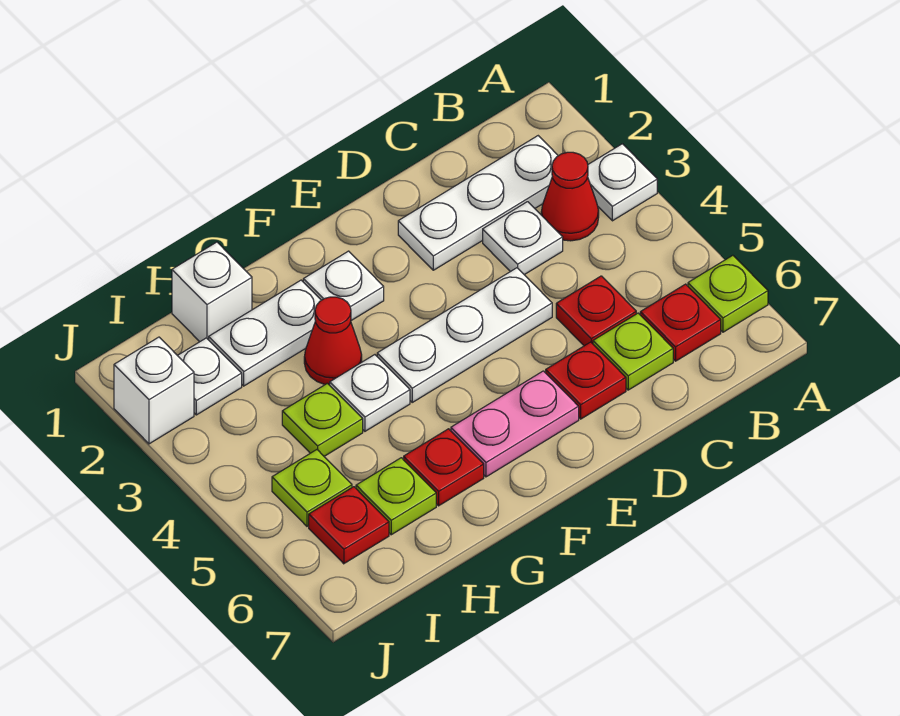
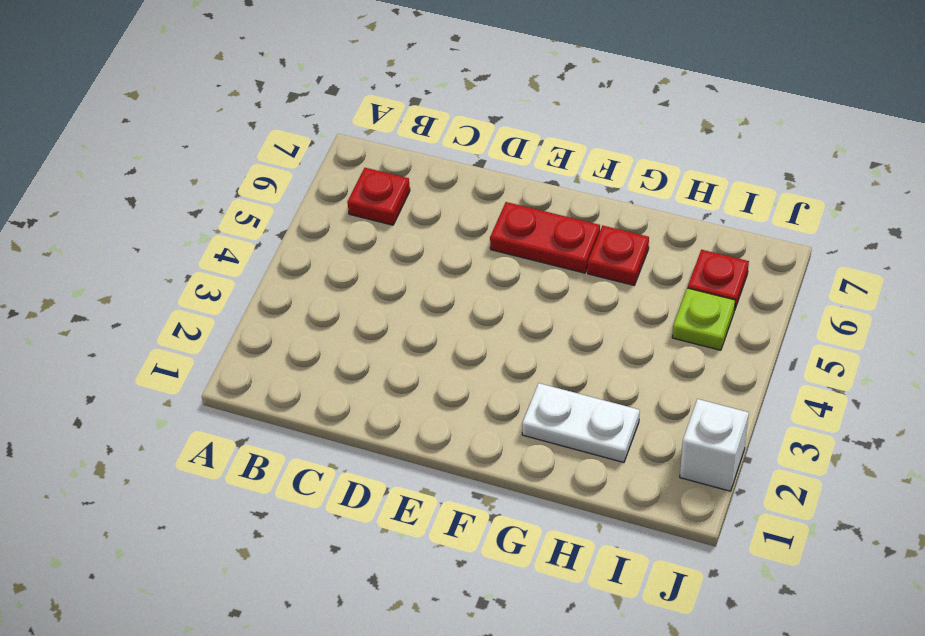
red plate E6:F6 level 1 -> pink plate E6:F6 level 1
none -> white plate A3 level 1
none -> lime plate A6 level 1
none -> white plate B2:D2 level 1

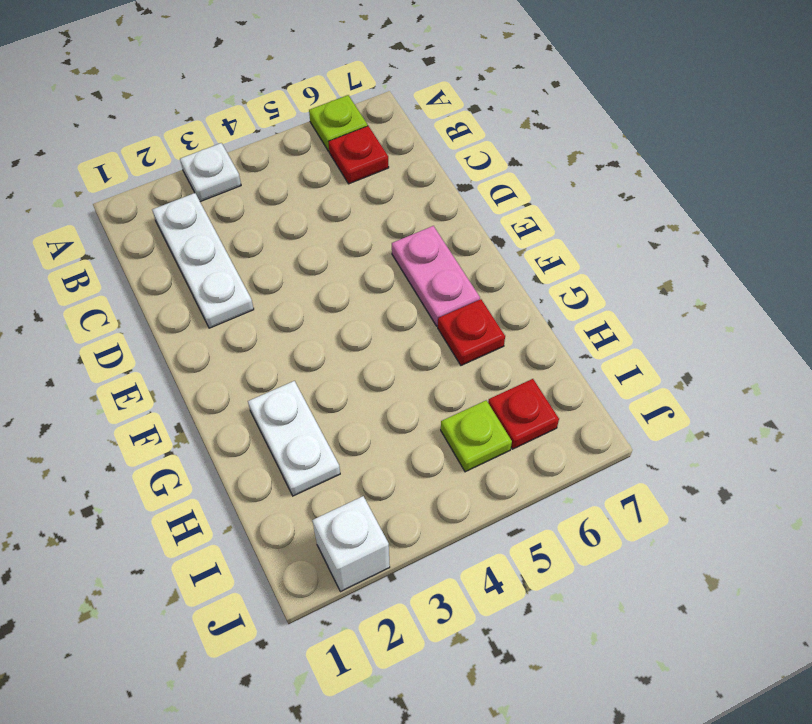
none -> red cone B3 level 1
none -> white plate C3 level 1
none -> red plate C5 level 1

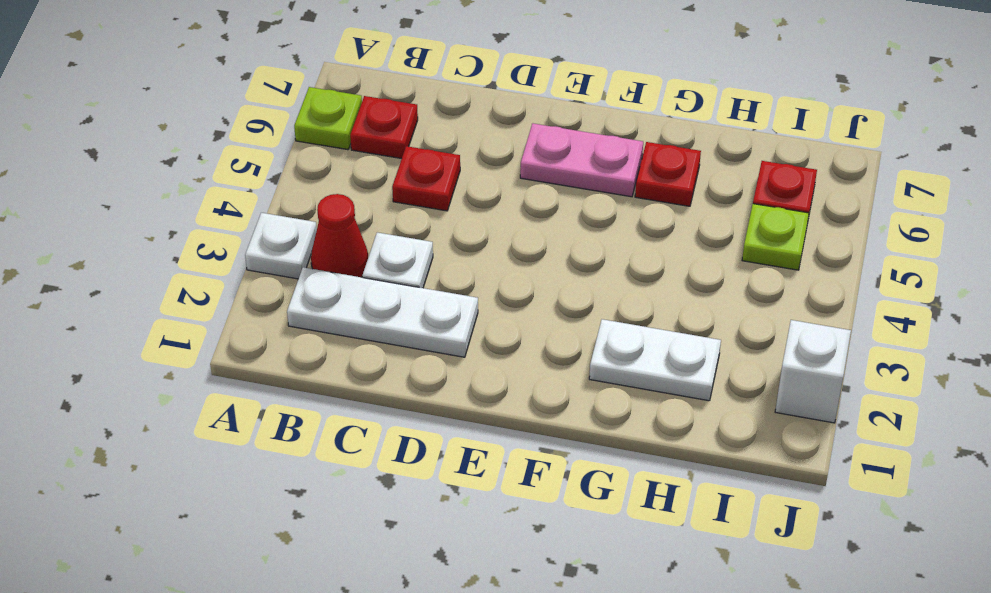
none -> lime plate C6 level 1
none -> white plate D4:F4 level 1
none -> red plate D6 level 1

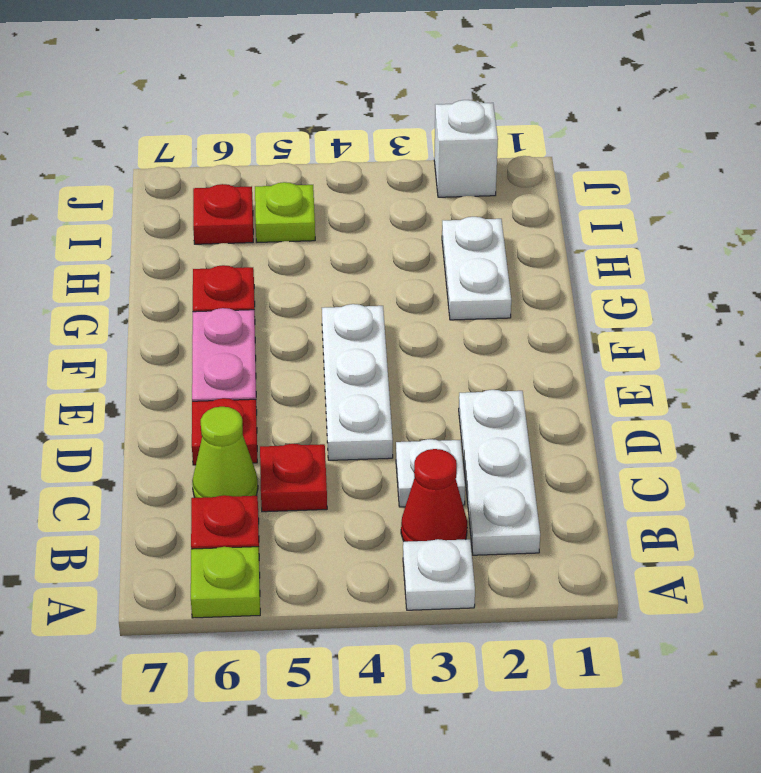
lime cone C6 level 1 -> lime plate C6 level 1
none -> white plate F2 level 1
none -> red cone G3 level 1
none -> white plate G4 level 1

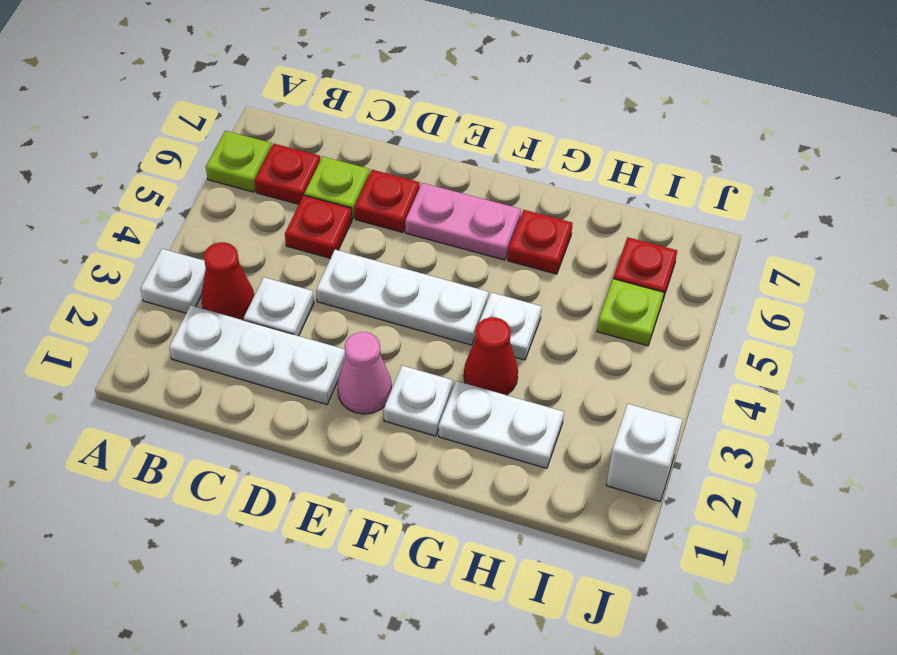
pink cone E2 level 1 -> none
none -> white brick H1 level 1
none -> lime plate H4 level 1
none -> lime plate H6 level 1

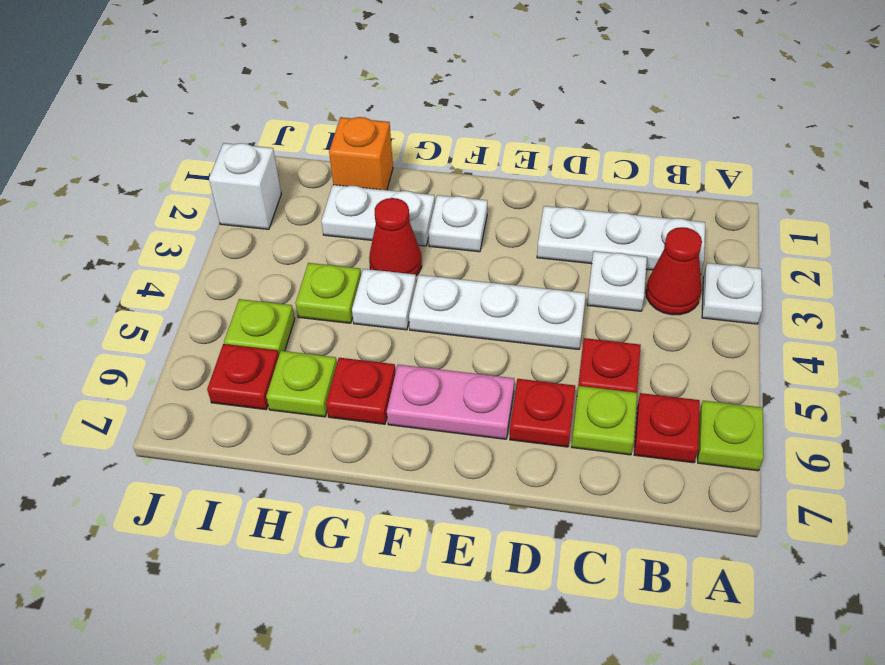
orange brick H1 level 1 -> white brick H1 level 1
none -> white plate I2 level 1

